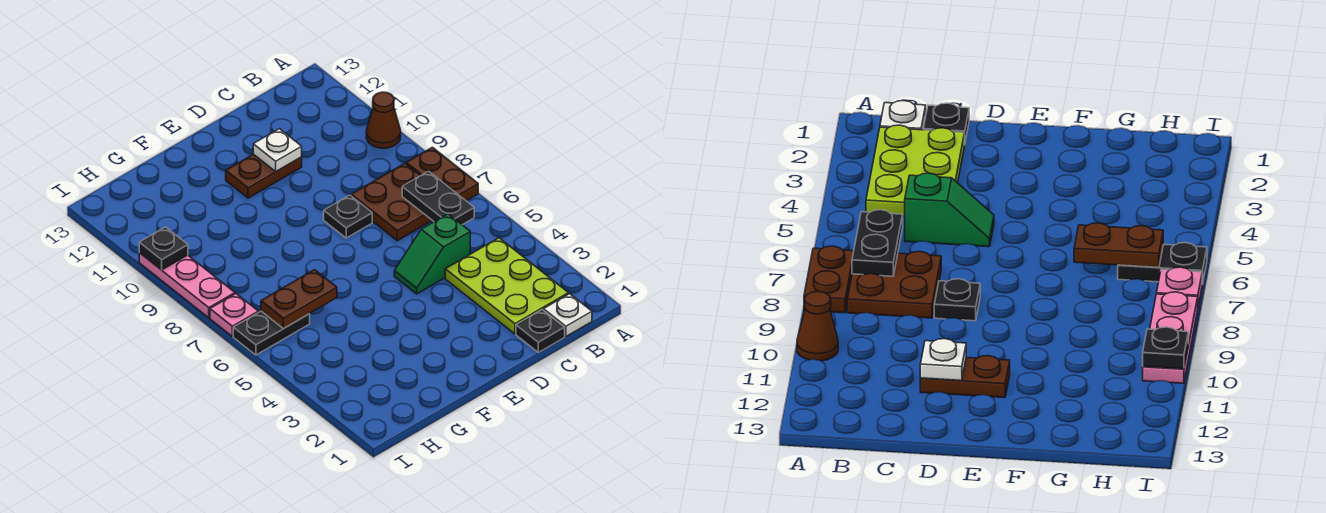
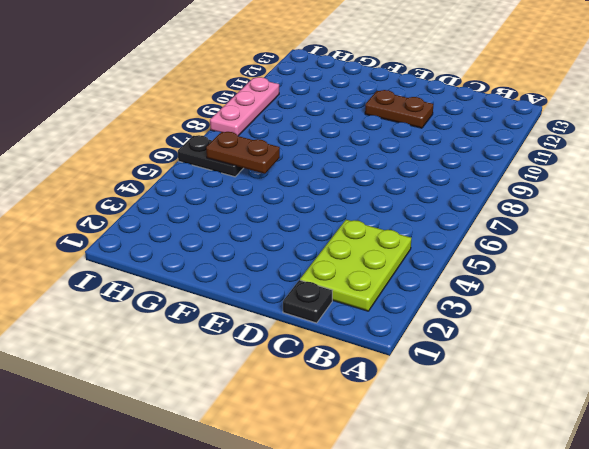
none -> brown plate A7:A8 level 1
none -> brown cone A10 level 1
none -> white plate B1 level 1

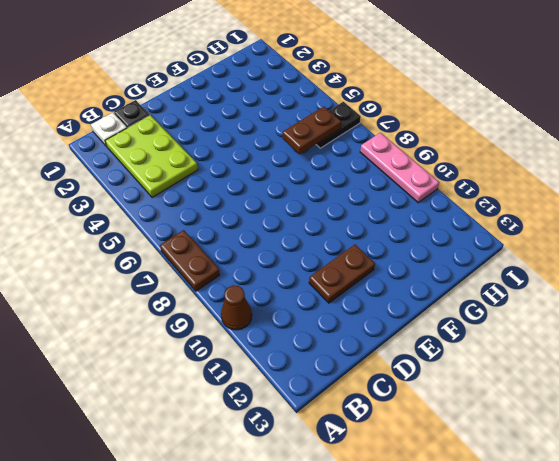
none -> brown plate B7:C8 level 1
none -> green slope C5:D5 level 1 top C
none -> black plate D8 level 1

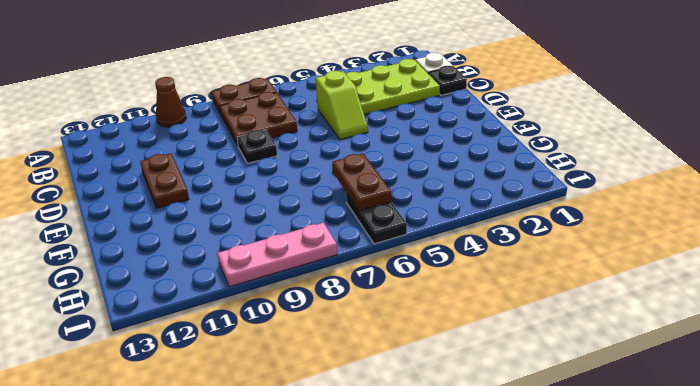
lime slope C5:D5 level 1 top C -> green slope C5:D5 level 1 top C
none -> pink plate I7 level 1
none -> black plate B6:B7 level 2
none -> white plate D11 level 2

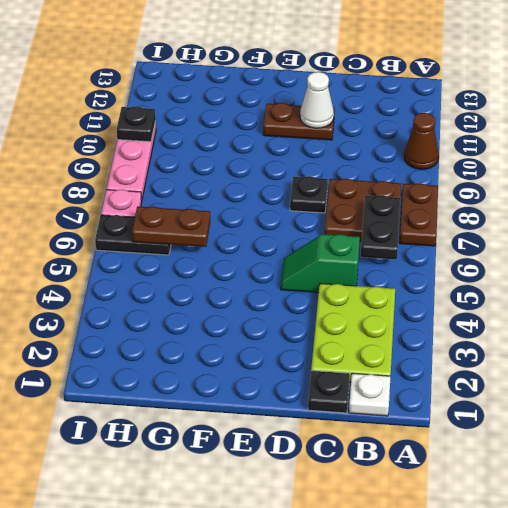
white cone D11 level 2 -> white plate D11 level 2

